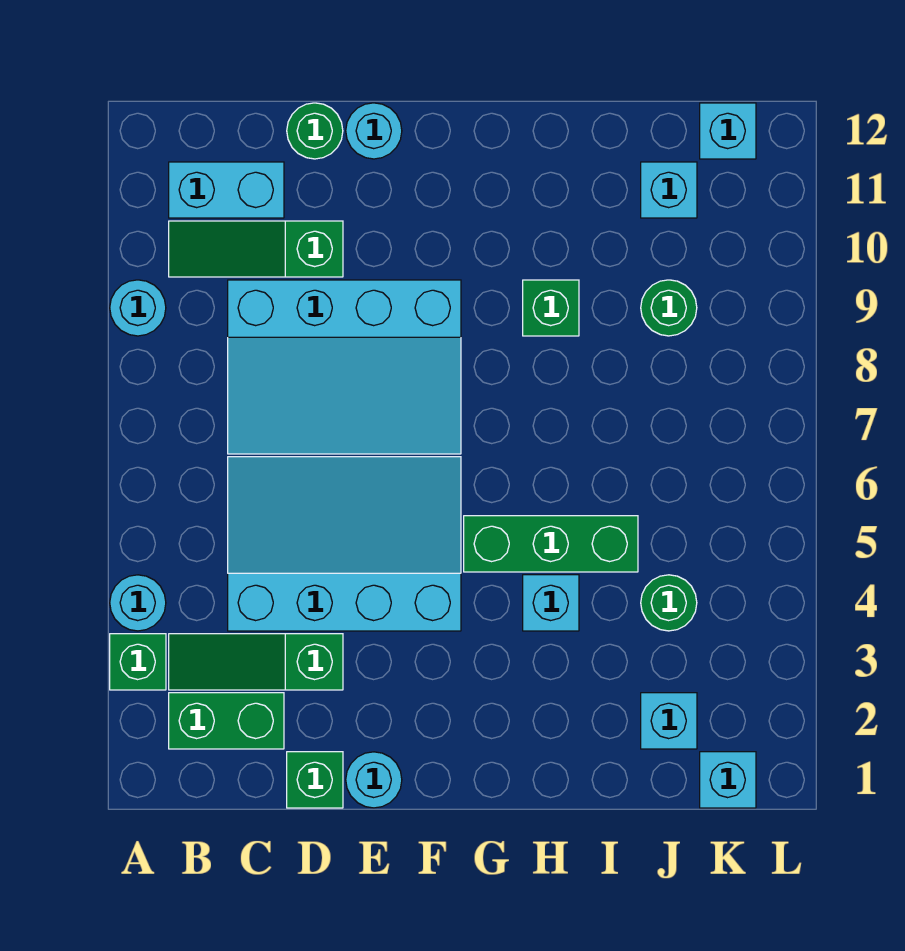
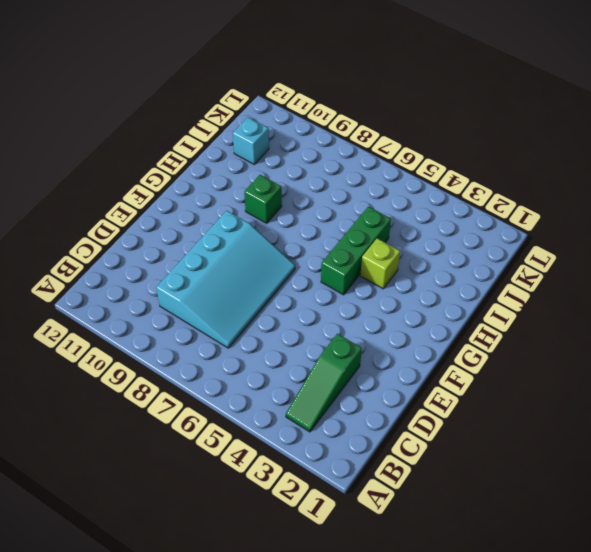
lime brick H4 level 1 -> cyan brick H4 level 1
none -> green brick A3 level 1
none -> cyan round brick A4 level 1
none -> cyan round brick A9 level 1

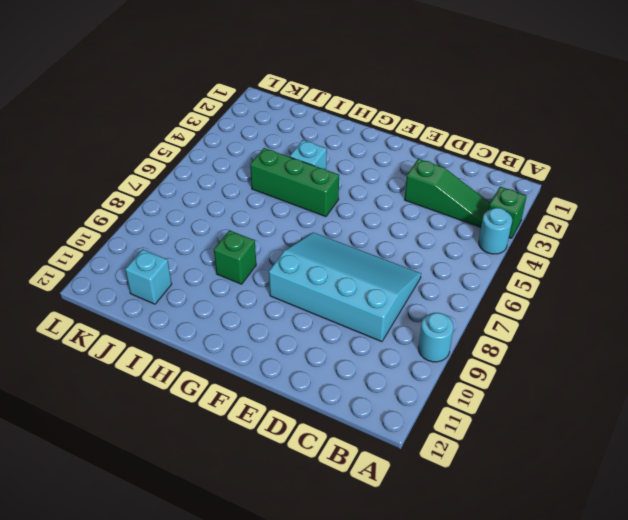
none -> green brick B2:C2 level 1
none -> green slope B10:D10 level 1 top D
none -> cyan brick B11:C11 level 1

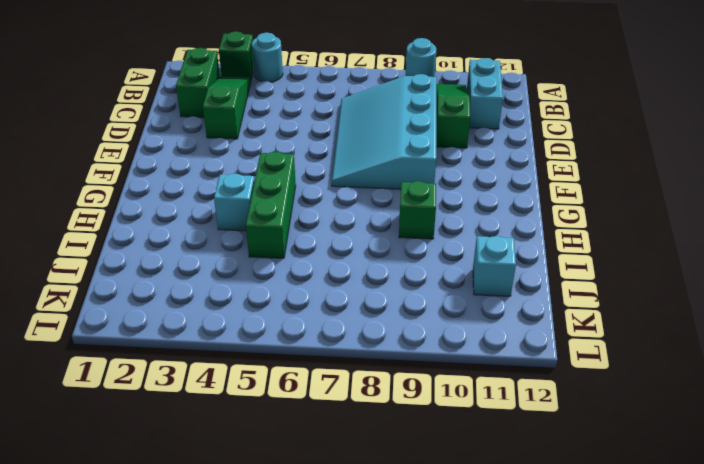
none -> cyan slope C4:F6 level 1 top 4
none -> green brick D1 level 1
none -> green round brick D12 level 1

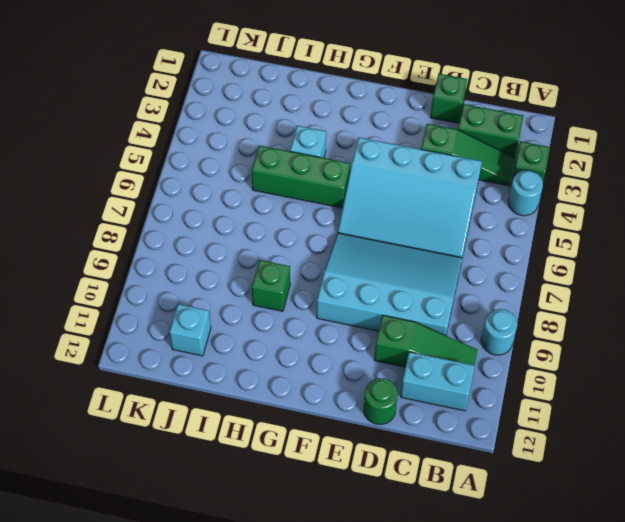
none -> cyan round brick E1 level 1
none -> cyan round brick E12 level 1
none -> cyan brick J2 level 1

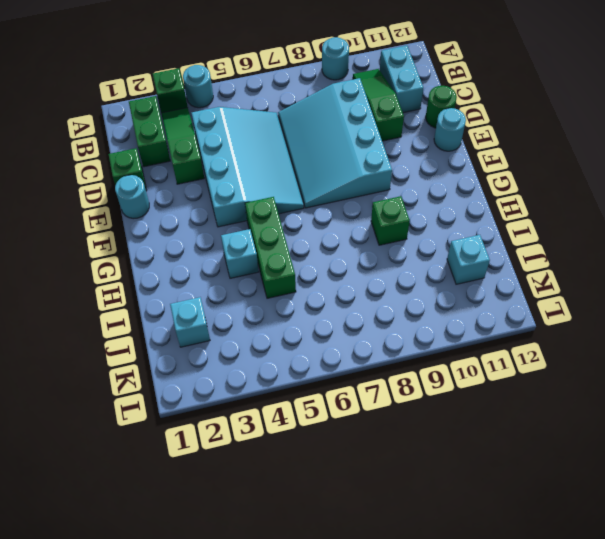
none -> green round brick J4 level 1
none -> green round brick J9 level 1
none -> cyan brick K1 level 1

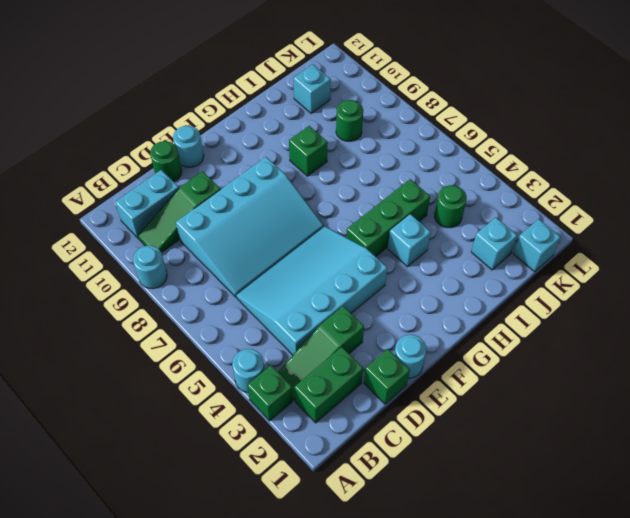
none -> cyan brick K12 level 1

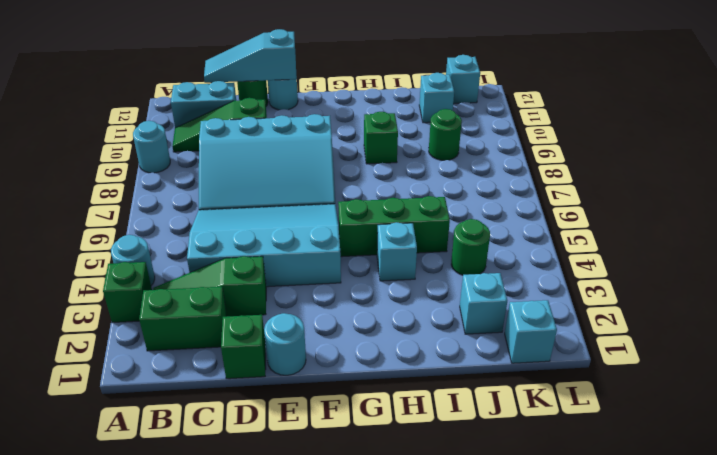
cyan slope C12:E12 level 2 top E -> none

